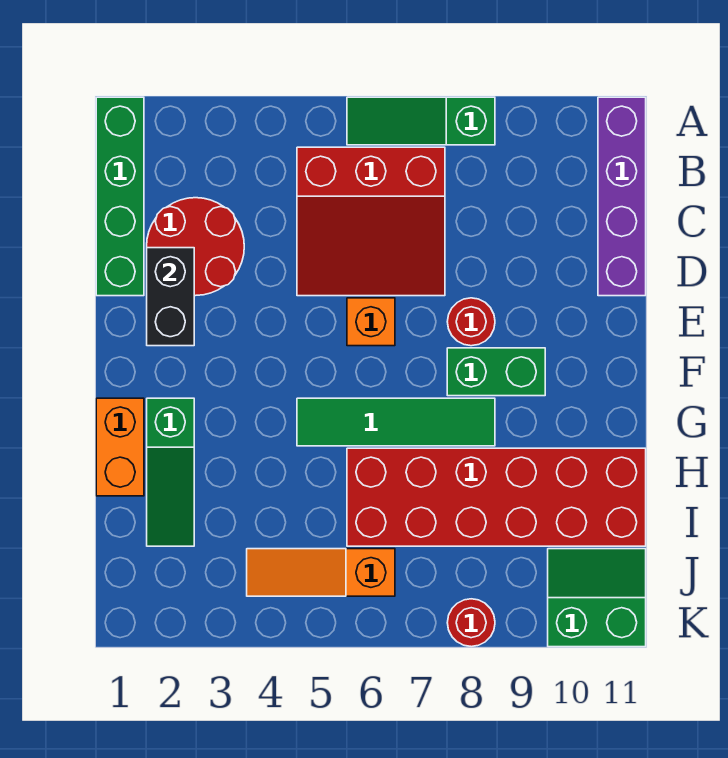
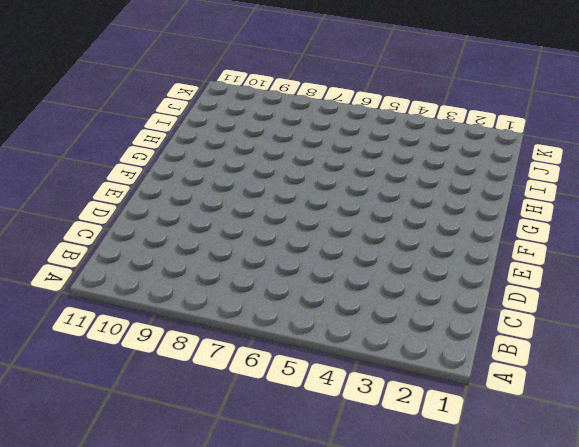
none -> green brick A1:D1 level 1
none -> green slope A6:A8 level 1 top 8
none -> purple brick A11:D11 level 1

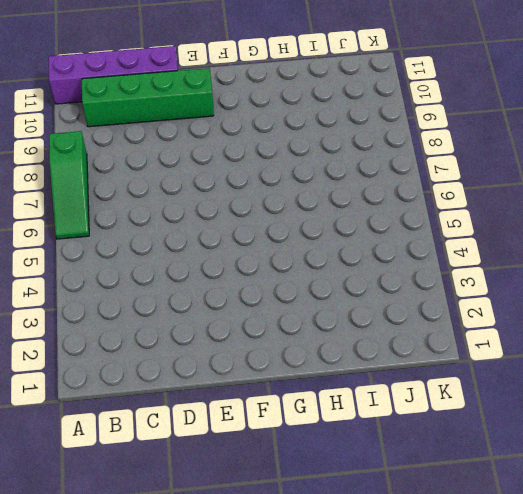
green brick B10:E10 level 1 -> green brick A1:D1 level 1
none -> red slope B5:D7 level 1 top B
none -> red round brick C2:D3 level 1
none -> orange brick E6 level 1

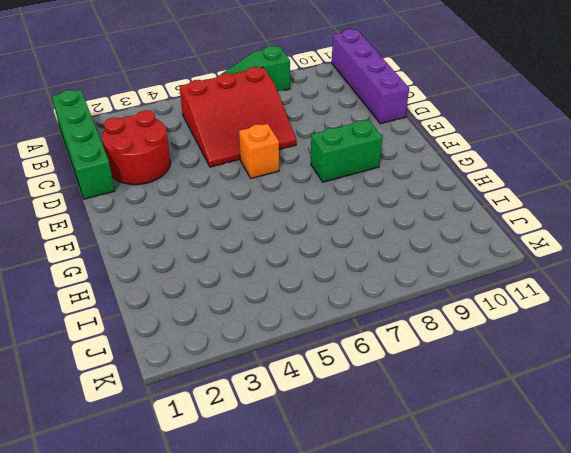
none -> red round brick E8 level 1
none -> orange brick G1:H1 level 1
none -> green slope G2:I2 level 1 top G

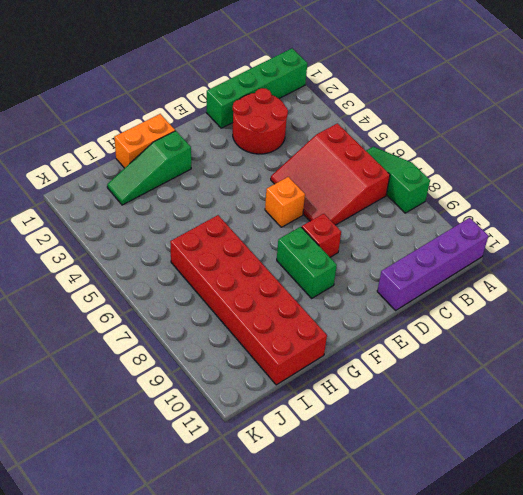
red brick E8 level 1 -> red round brick E8 level 1
none -> green tile G5:G8 level 1
none -> orange slope J4:J6 level 1 top 6
none -> green slope J10:K11 level 1 top K

